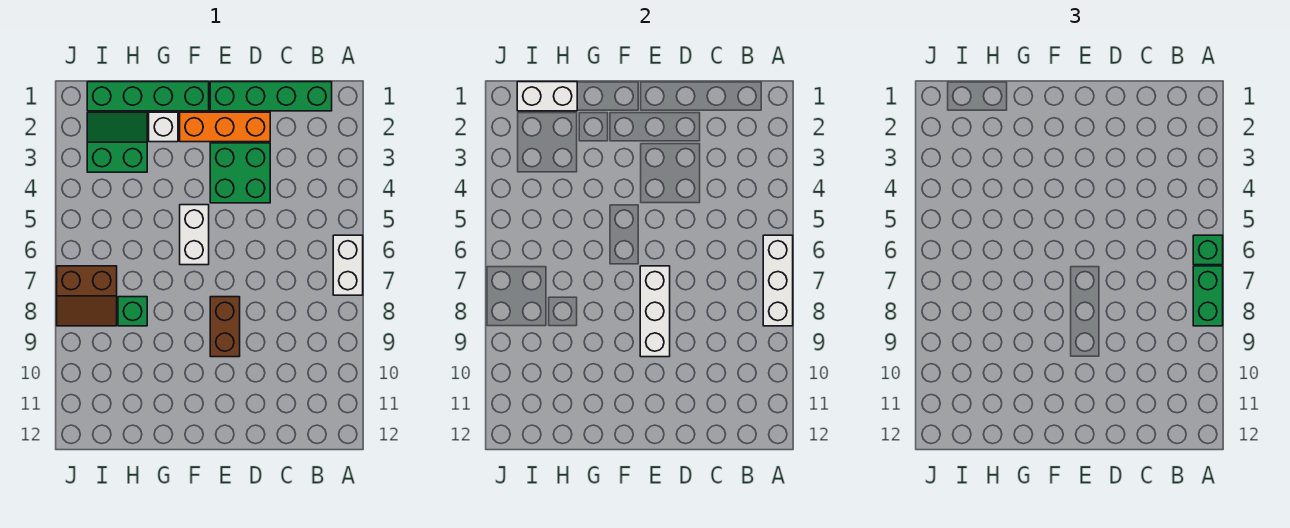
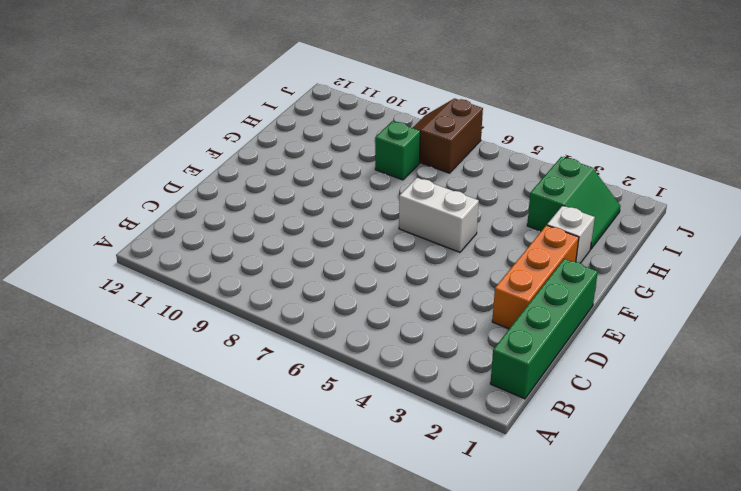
none -> white brick A6:A7 level 1
none -> green brick D3:E4 level 1
none -> brown brick E8:E9 level 1

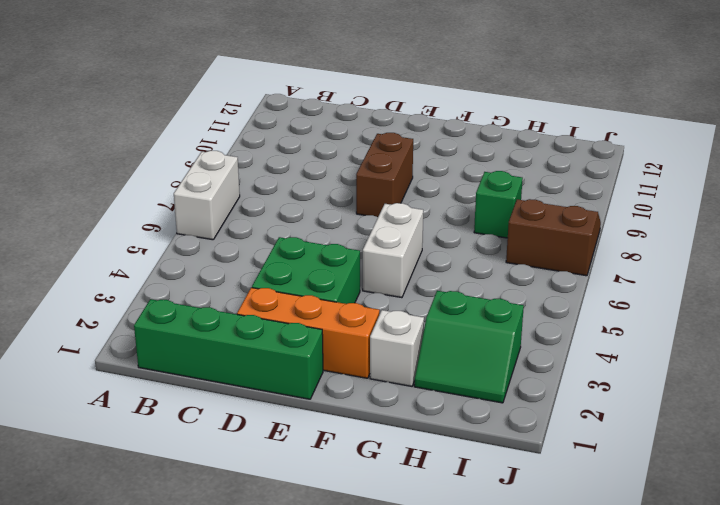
none -> green brick F1:I1 level 1
none -> white brick A6:A8 level 2
none -> white brick E7:E9 level 2

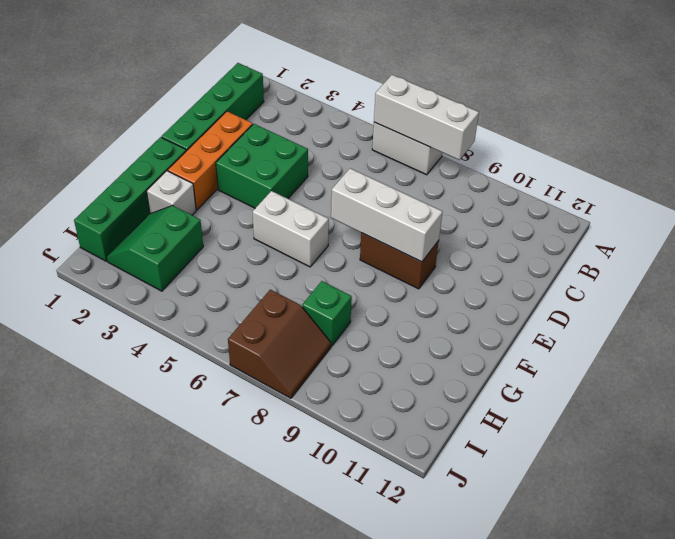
none -> white brick H1:I1 level 2
none -> green brick A6 level 3
none -> green brick A7:A8 level 3

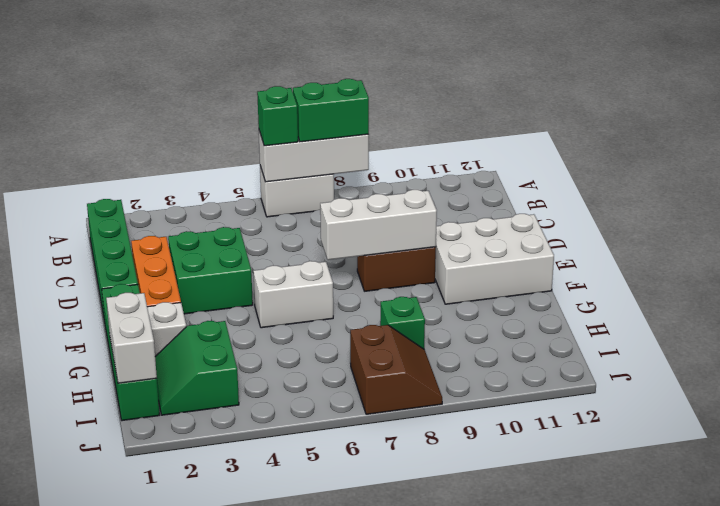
white brick E10:F12 level 1 -> none

